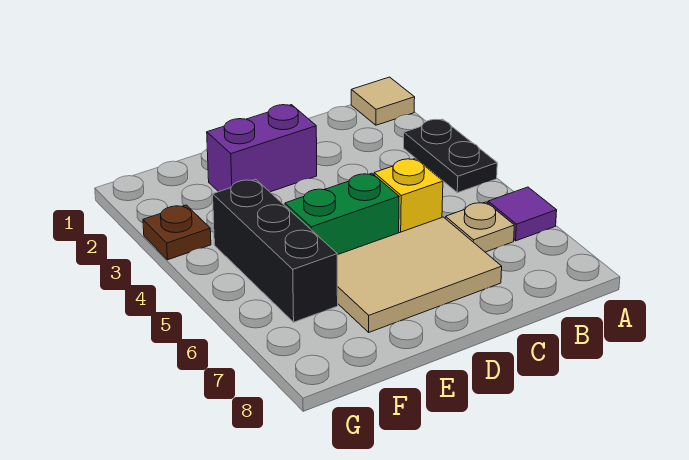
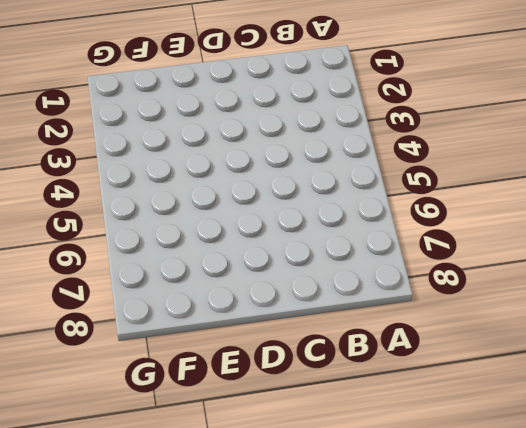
none -> tan tile A1 level 1
none -> black plate A3:A4 level 1

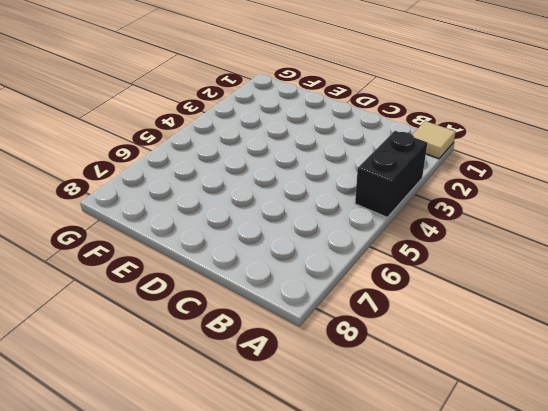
black brick A3:A4 level 1 -> black plate A3:A4 level 1
none -> purple tile A6 level 1
none -> tan plate B6 level 1

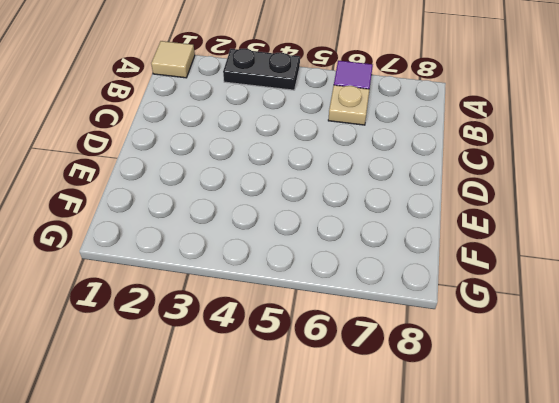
none -> yellow brick C5 level 1
none -> tan tile C6:E7 level 1

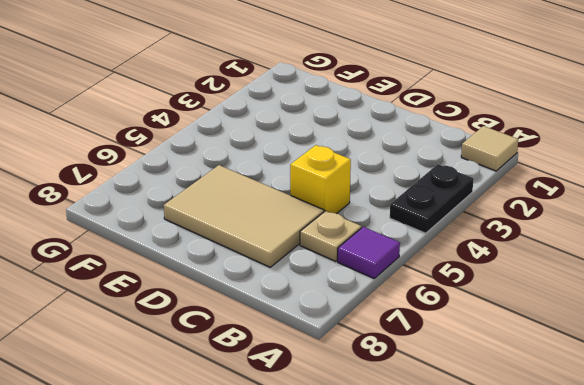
none -> purple brick D2:E2 level 1
none -> green brick D5:E5 level 1

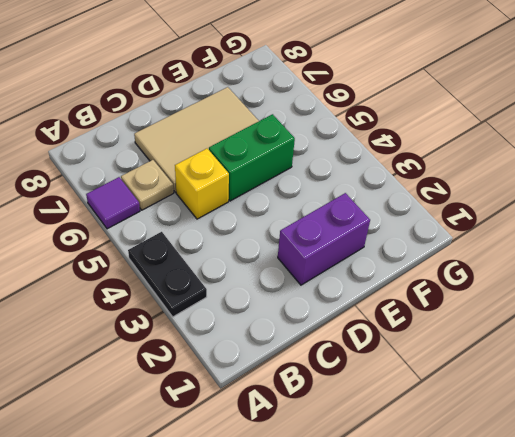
none -> tan tile A1 level 1
none -> black brick F4:F6 level 1

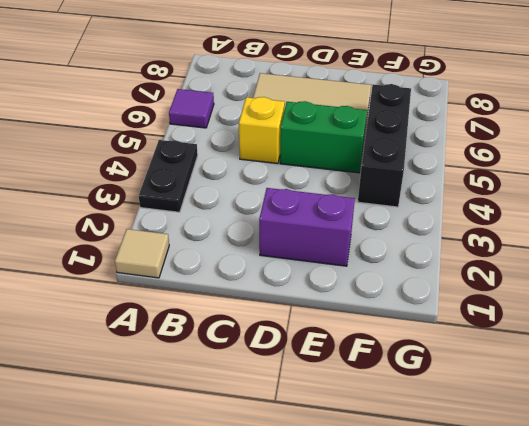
none -> tan plate B6 level 1
none -> brown plate G3 level 1

